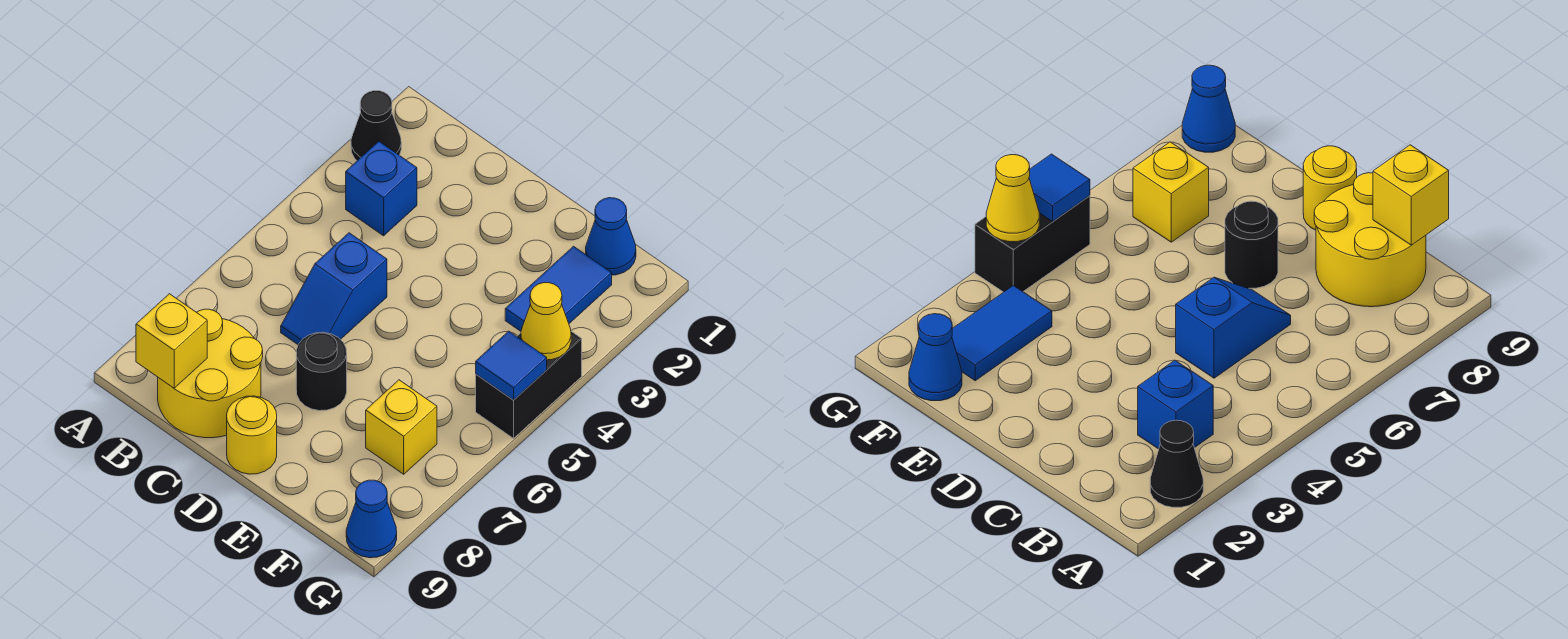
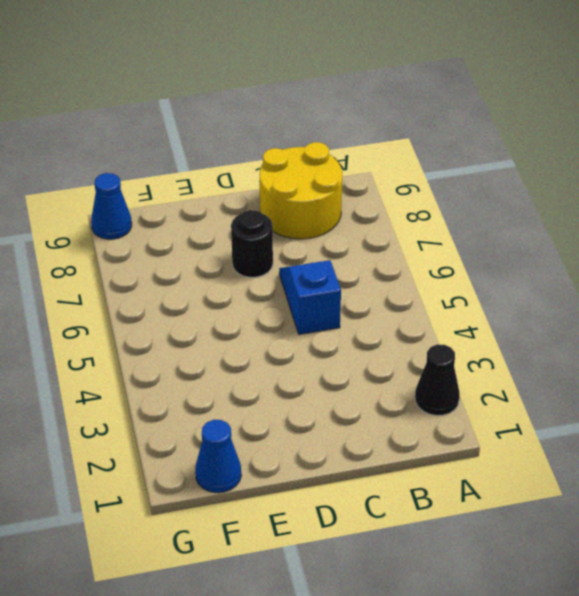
none -> blue brick B3 level 1
none -> yellow round brick D9 level 1
none -> blue tile F2:F3 level 1

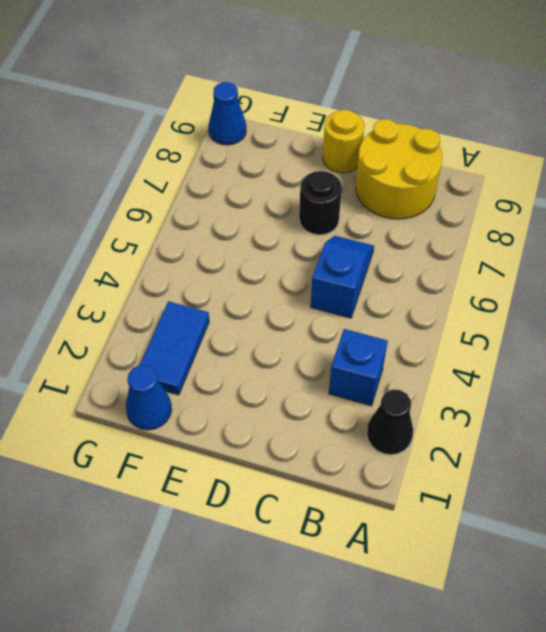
none -> yellow brick F7 level 1
none -> black brick G4:G5 level 1
none -> yellow brick B9 level 2

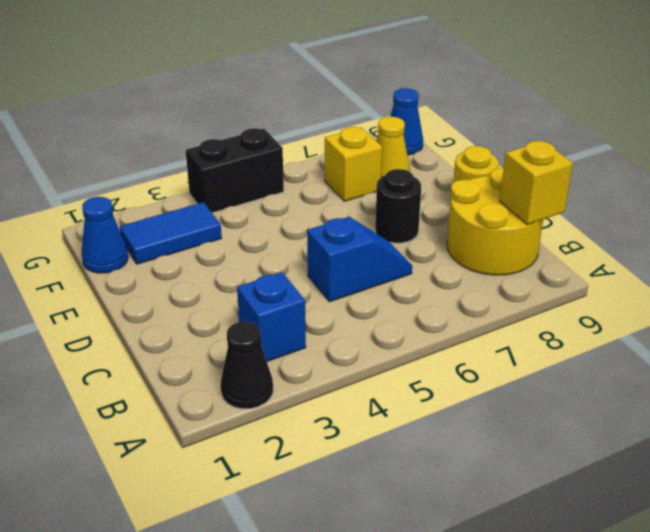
yellow cone F8 level 1 -> yellow cone G4 level 2
none -> blue tile G5 level 2

